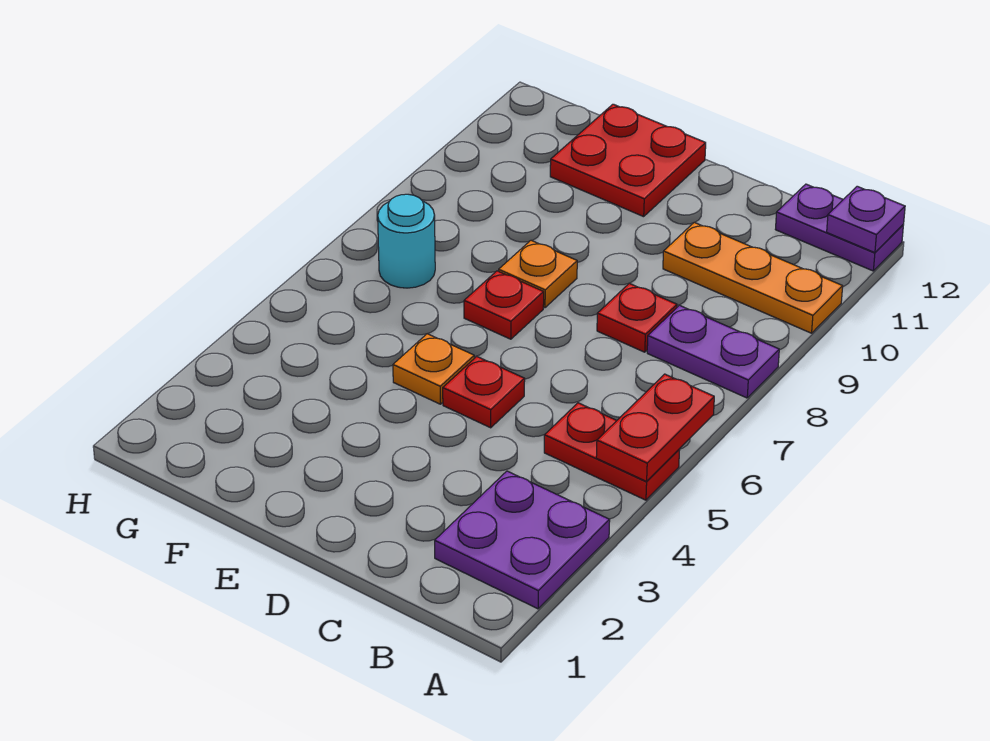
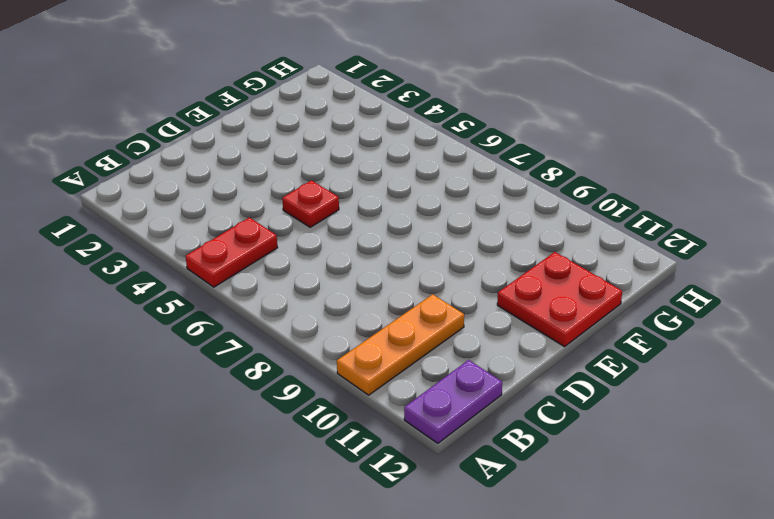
none -> purple plate A2:B3 level 1
none -> purple plate A8:B8 level 1
none -> red plate C8 level 1

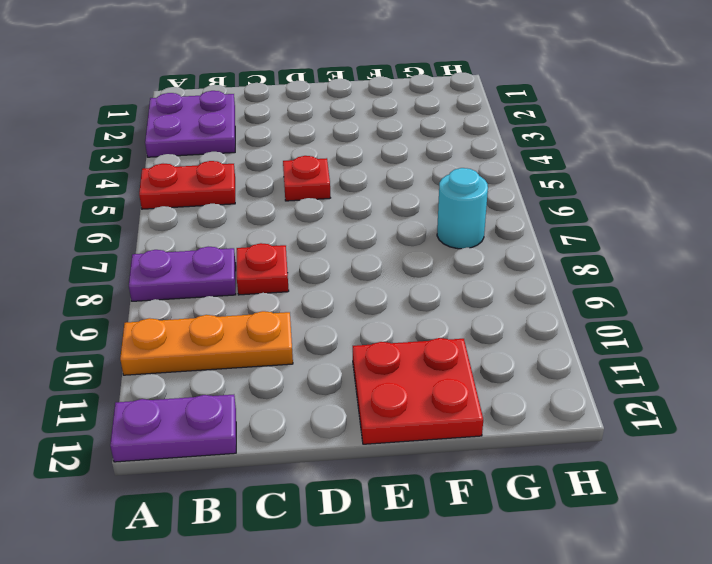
none -> orange plate E5 level 1
none -> red plate E7 level 1
none -> orange plate E8 level 1

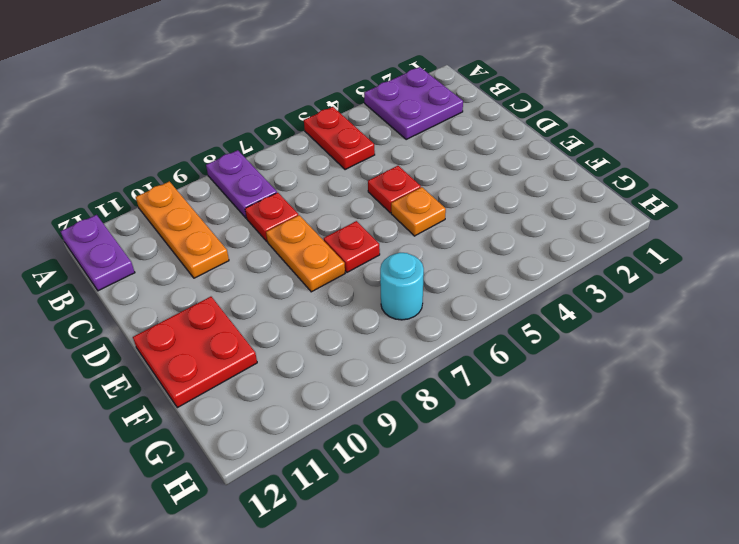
orange plate D8:E8 level 1 -> orange plate E8 level 1
none -> red plate A5:A6 level 2
none -> purple plate A12 level 2

